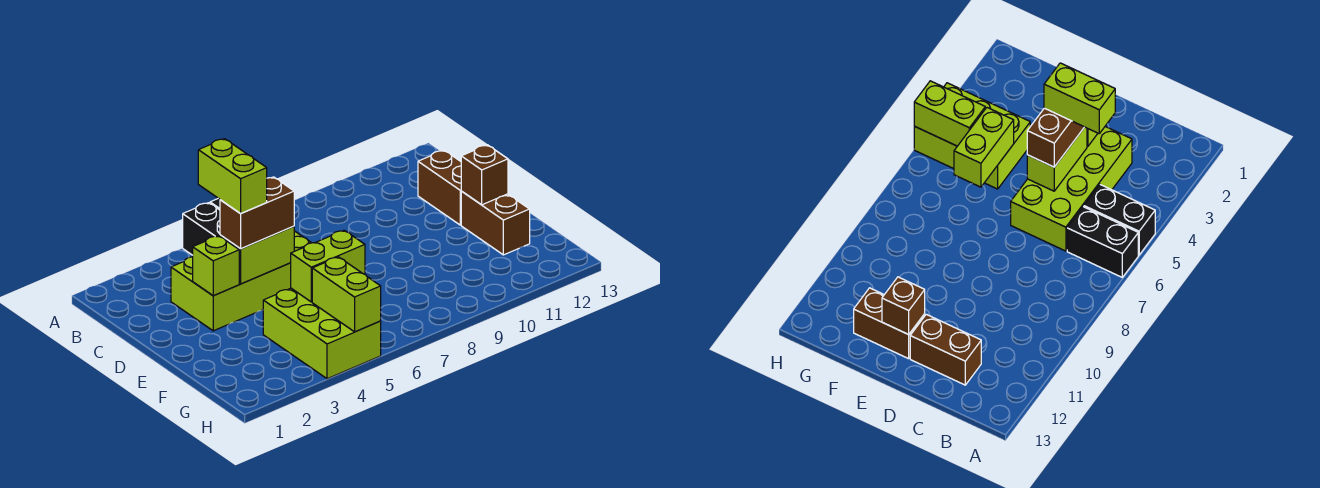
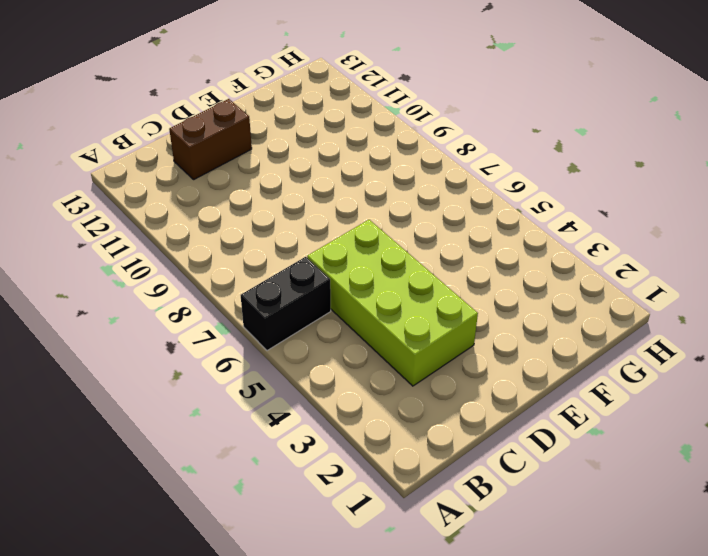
none -> black brick A5:B5 level 1
none -> brown brick E12:F12 level 1
none -> lime brick F4:H5 level 1

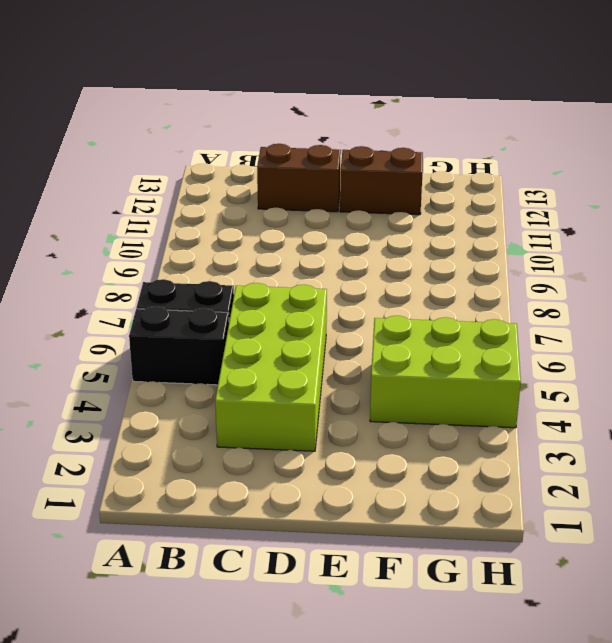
none -> lime brick D3 level 2
none -> lime brick D4:D5 level 2
none -> brown brick E12 level 2

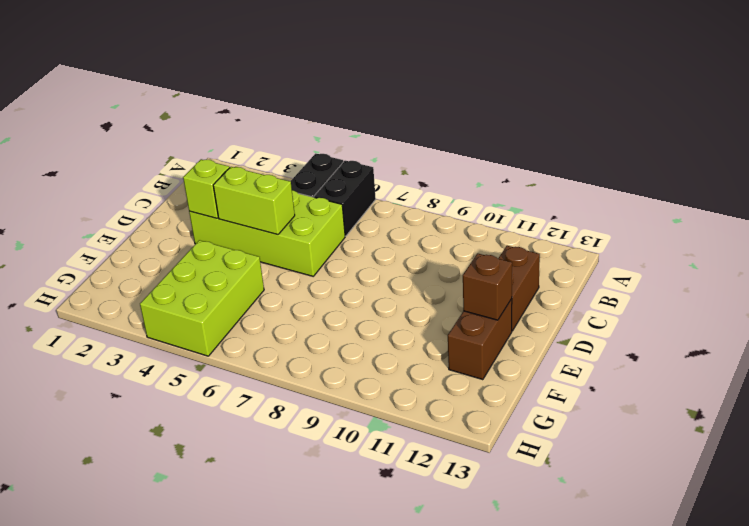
none -> lime brick F5:F6 level 2
none -> lime brick G5:H5 level 2
none -> brown brick D4:D5 level 3

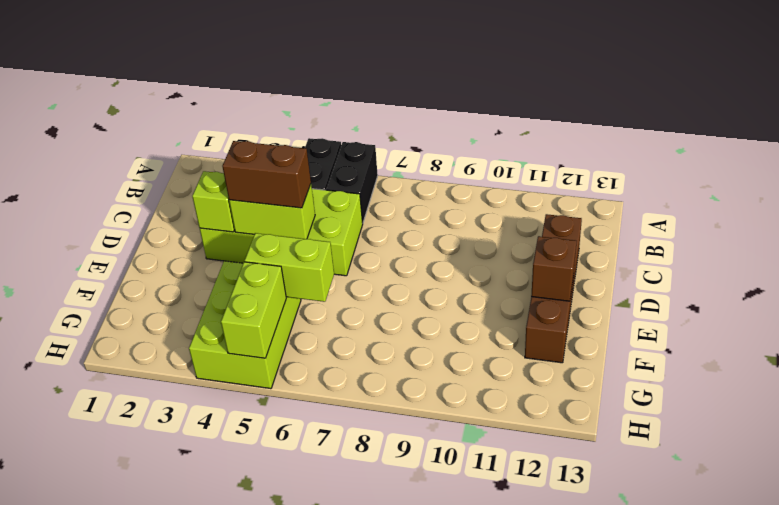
none -> lime brick C4:D4 level 4

